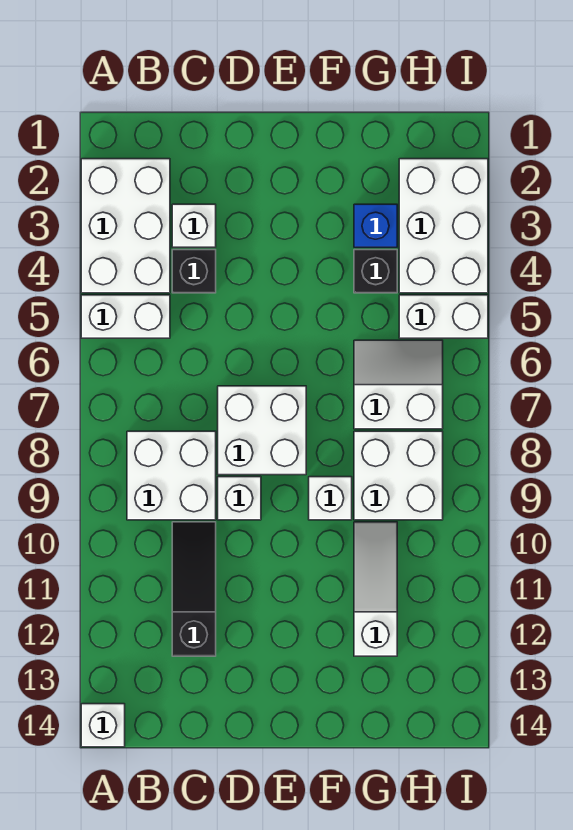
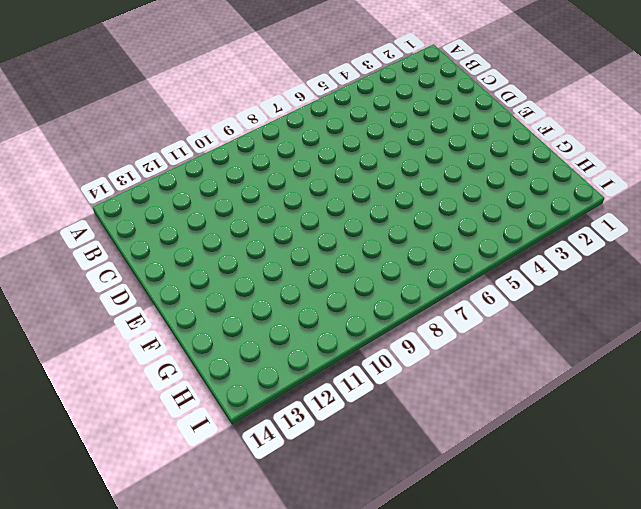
none -> white brick A2:B4 level 1
none -> white brick A5:B5 level 1
none -> white brick A14 level 1

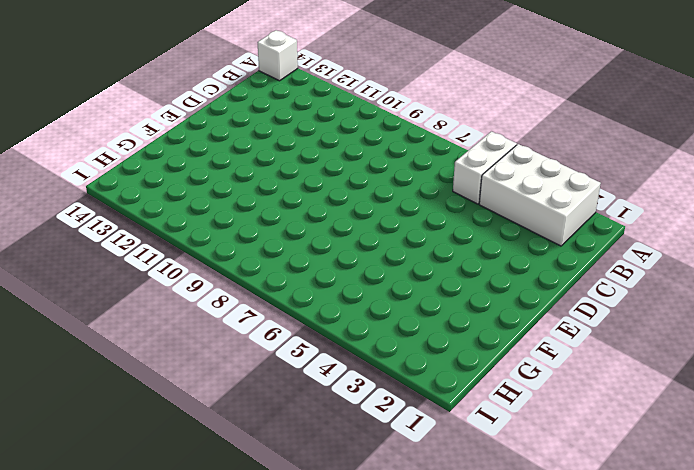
none -> white brick B8:C9 level 1
none -> white brick C3 level 1
none -> black brick C4 level 1

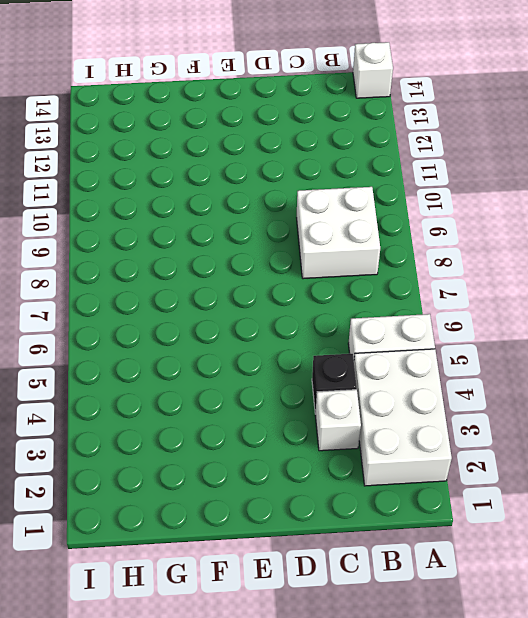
none -> black slope C10:C12 level 1 top 12
none -> white brick D7:E8 level 1
none -> white brick D9 level 1

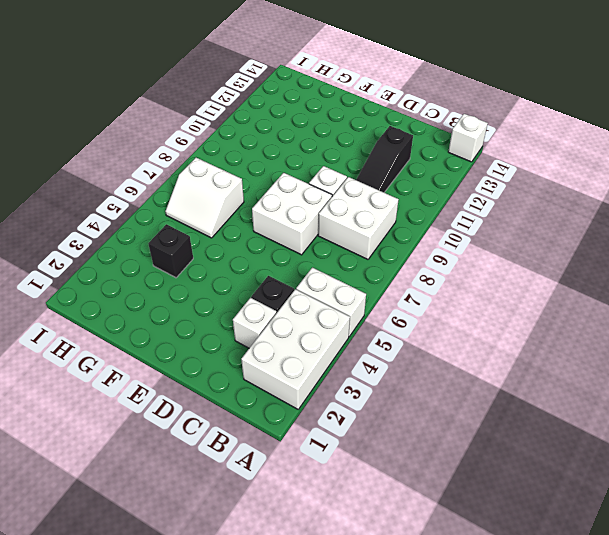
none -> white brick F9 level 1
none -> blue brick G3 level 1
none -> white brick G8:H9 level 1

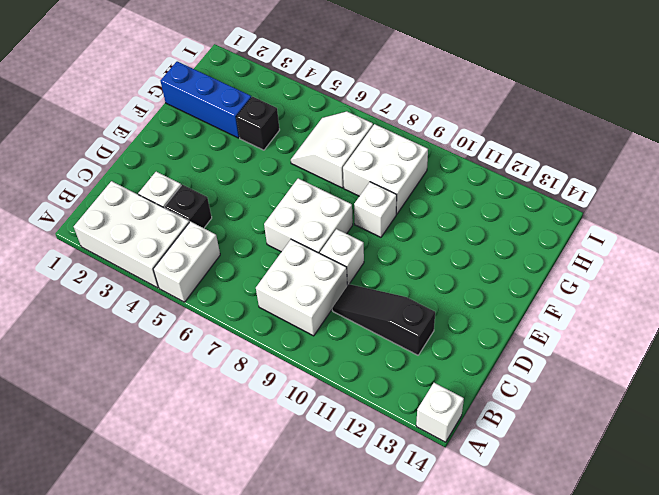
blue brick G1:G3 level 1 -> blue brick G3 level 1
none -> white slope G10:G12 level 1 top 12
none -> white brick H2:I4 level 1
none -> white brick H5:I5 level 1

